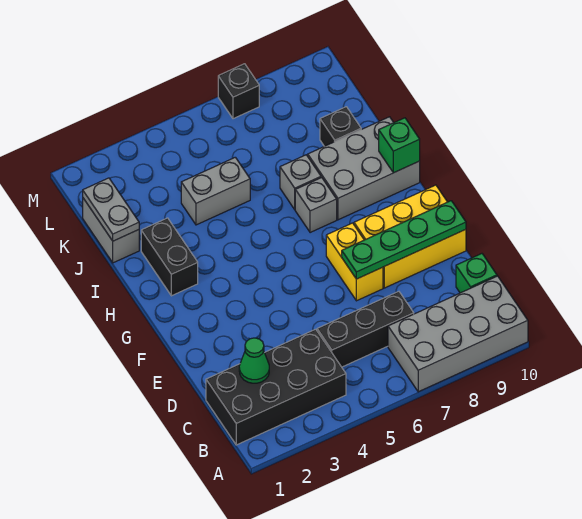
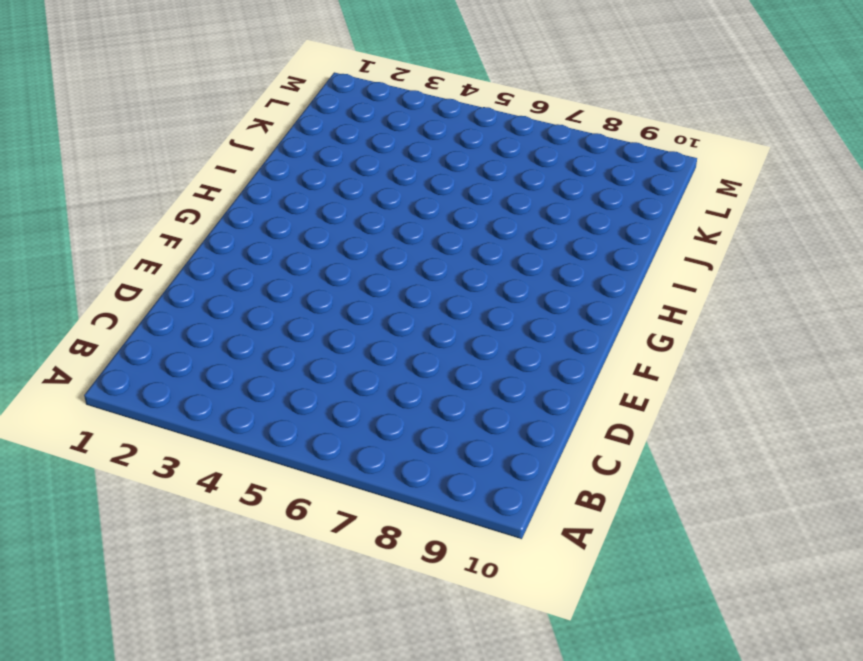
none -> grey brick A7:B10 level 1
none -> black brick B1:C4 level 1
none -> black brick C5:C7 level 1

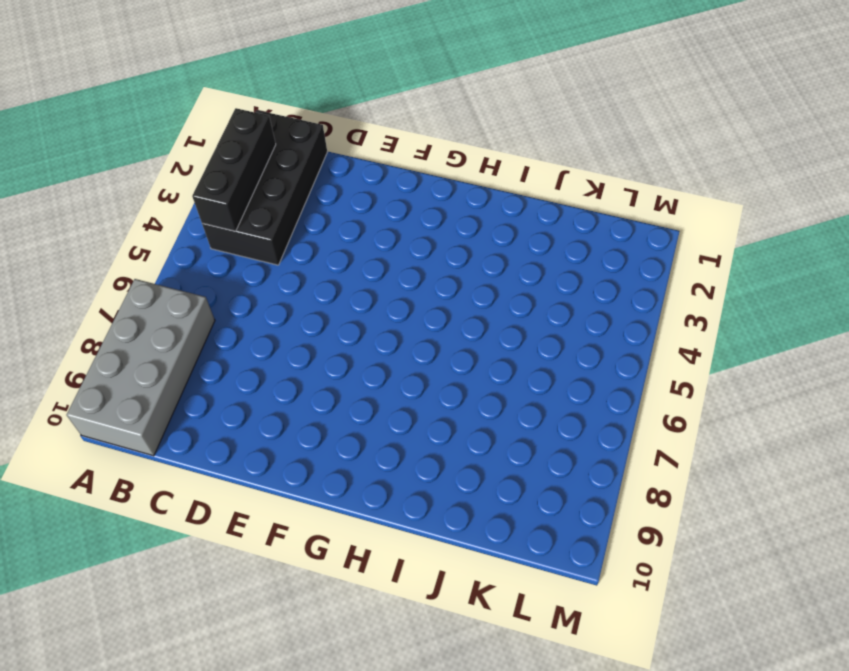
black brick B2:B4 level 2 -> black brick C5:C7 level 1
none -> green brick C10 level 1
none -> yellow brick E7:F7 level 1
none -> yellow brick E8:F10 level 1

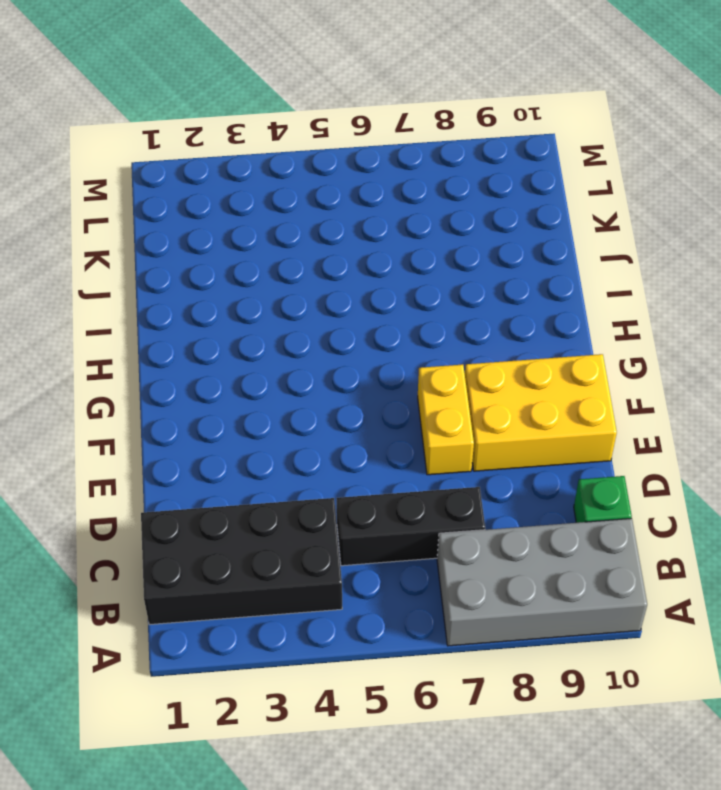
none -> black brick H2:I2 level 1
none -> grey brick H7 level 1
none -> grey brick H8:I10 level 1

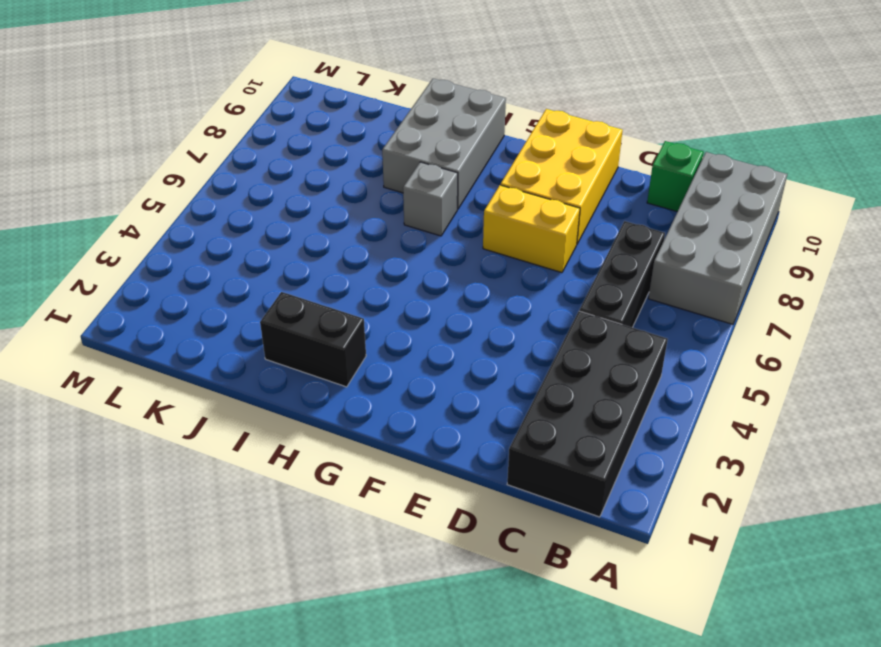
none -> grey brick I7 level 1
none -> grey brick J1:K1 level 1
none -> grey brick J4:J5 level 1

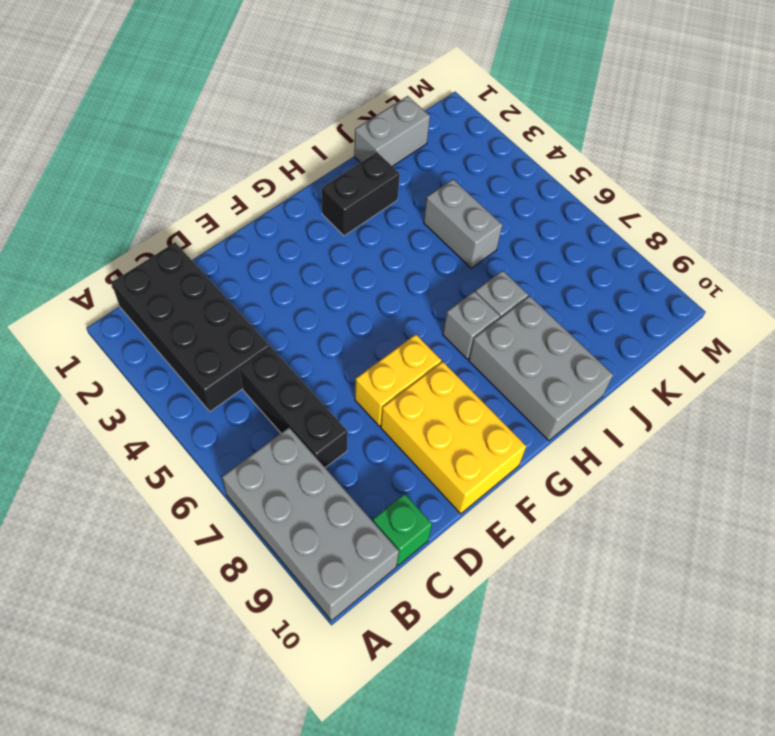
none -> black brick J9 level 1
none -> black brick M7 level 1
none -> green cone C2 level 2

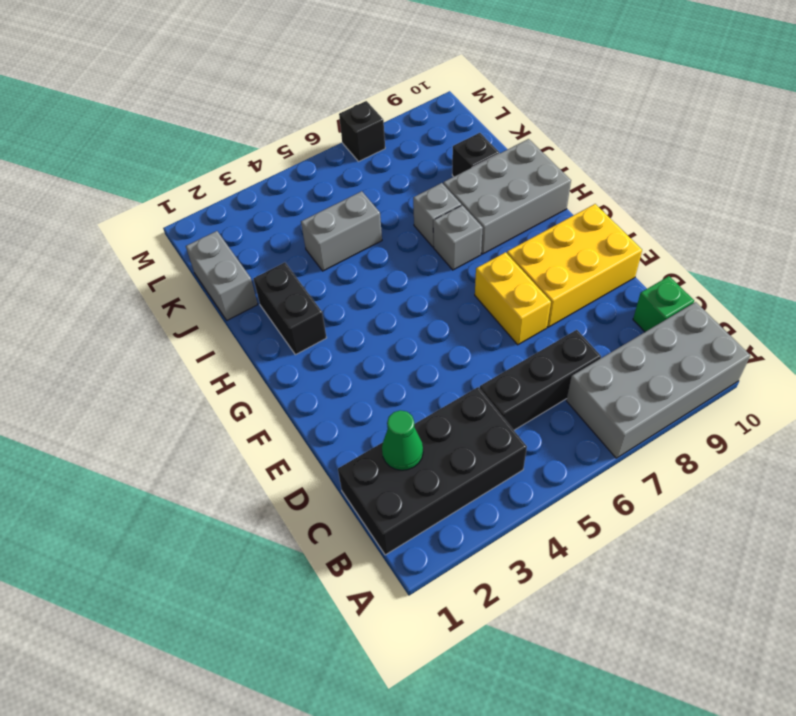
none -> green plate E7:E10 level 2
none -> green brick H10 level 2
none -> grey plate J1:K1 level 2

